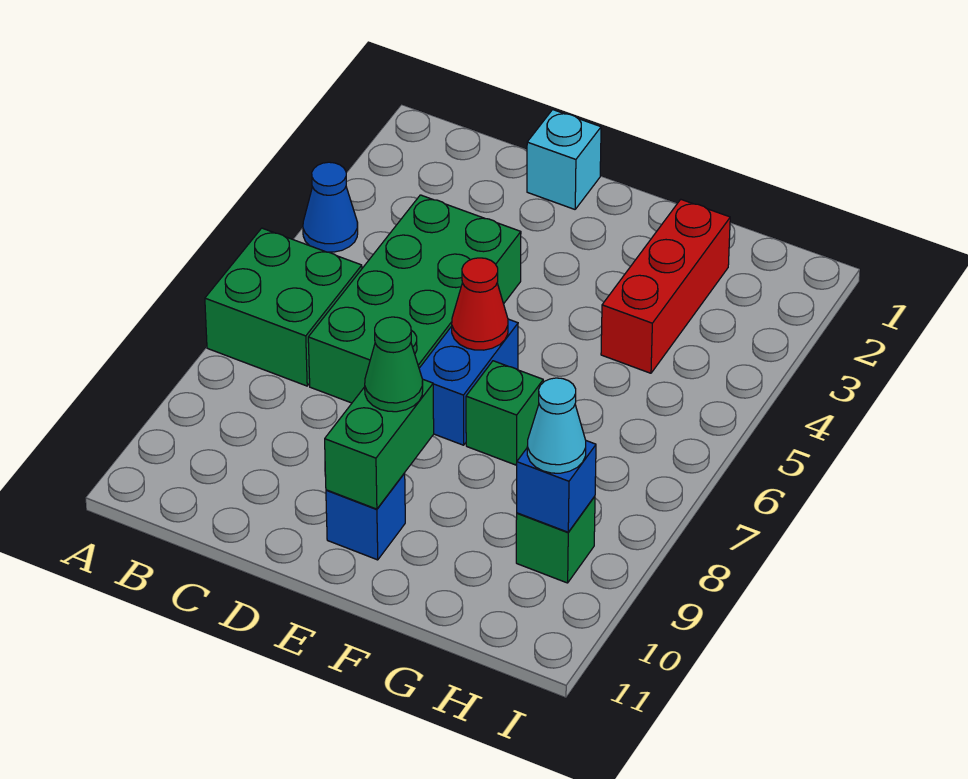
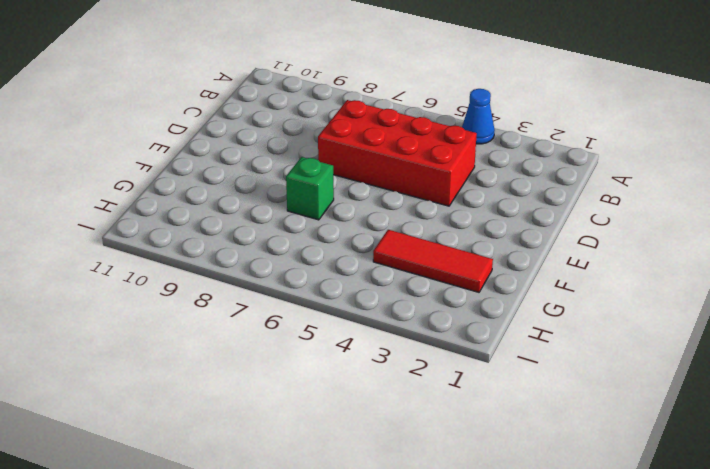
red brick C4:D7 level 1 -> green brick C4:D7 level 1
red tile G2:G4 level 1 -> red brick G2:G4 level 1
none -> green brick A6:B7 level 1
none -> cyan brick D1 level 1
none -> blue brick E6:E7 level 1

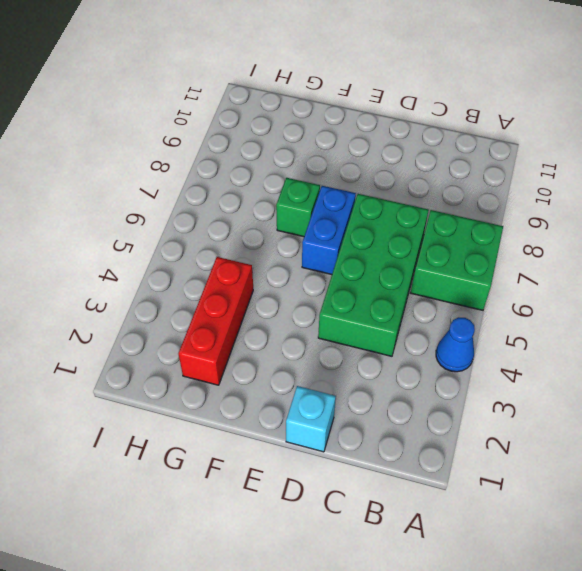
none -> blue brick E10 level 1
none -> green brick H9 level 1
none -> red cone E6 level 2

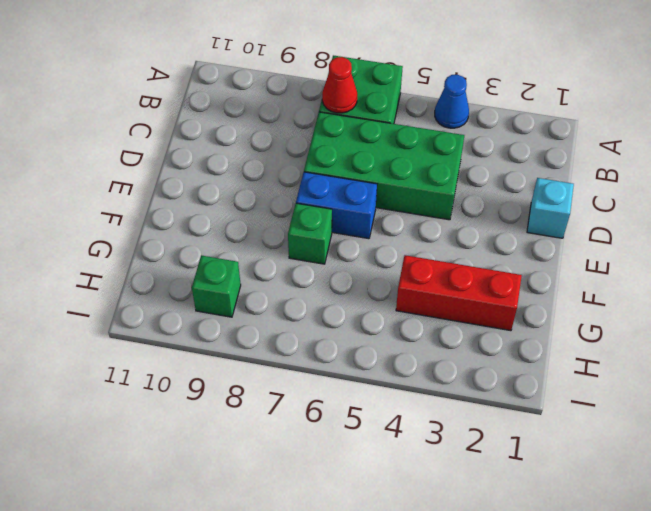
red cone B7 level 2 -> red cone E6 level 2
none -> blue brick E10 level 1
none -> green brick E9:E10 level 2
none -> blue brick H9 level 2

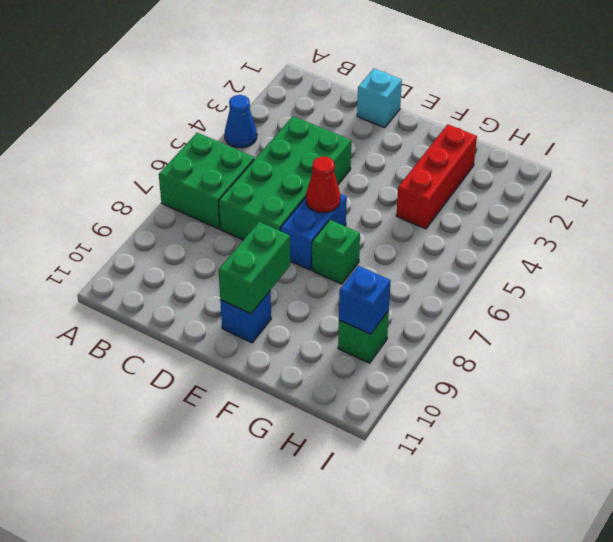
none -> green cone E9 level 3
none -> cyan cone H9 level 3

